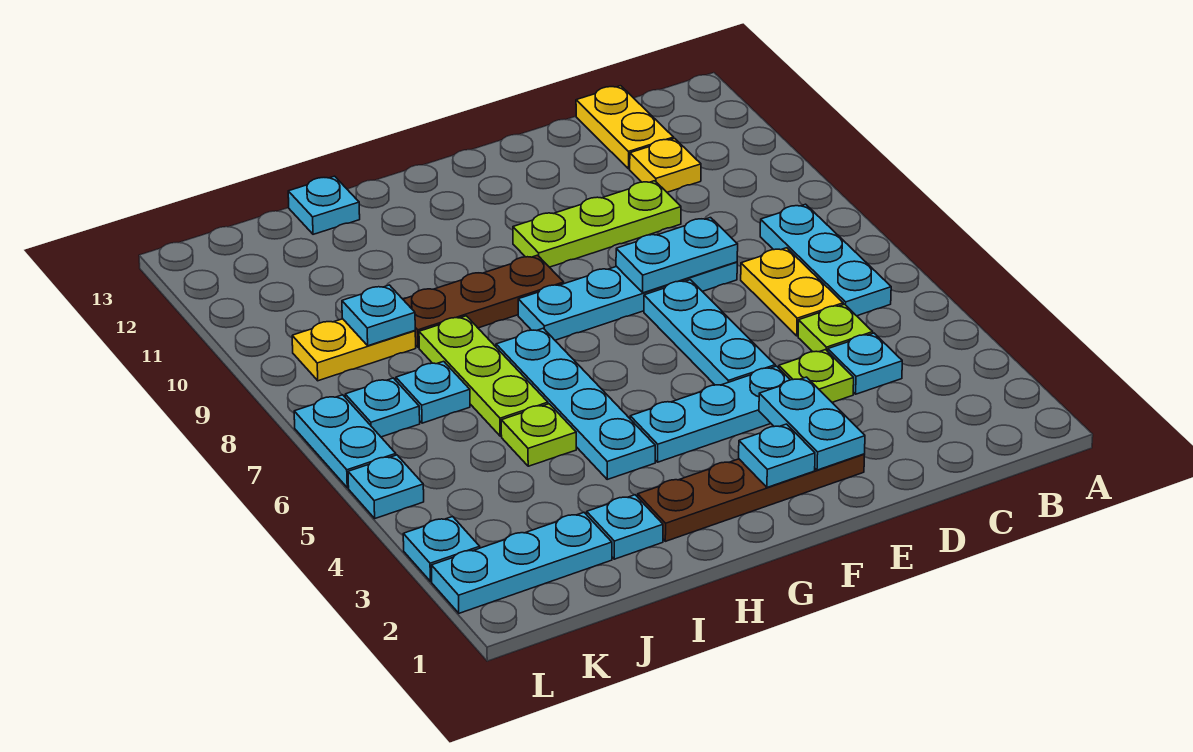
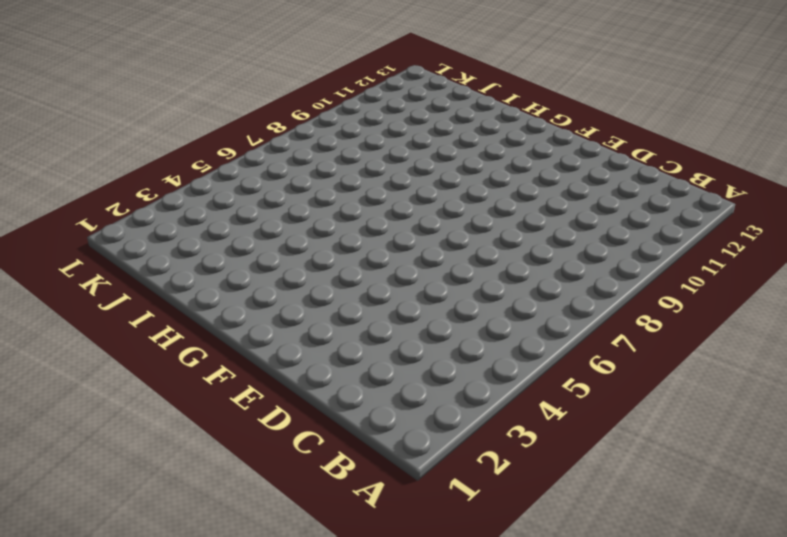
none -> cyan plate B6:B8 level 1
none -> cyan plate C4 level 1
none -> lime plate C5 level 1

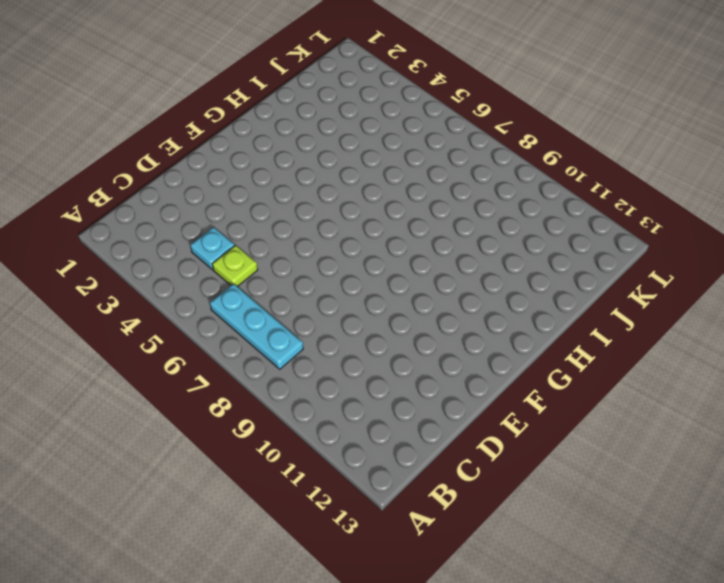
none -> yellow plate C6:C7 level 1
none -> yellow plate C11 level 1
none -> yellow plate C12:C13 level 1

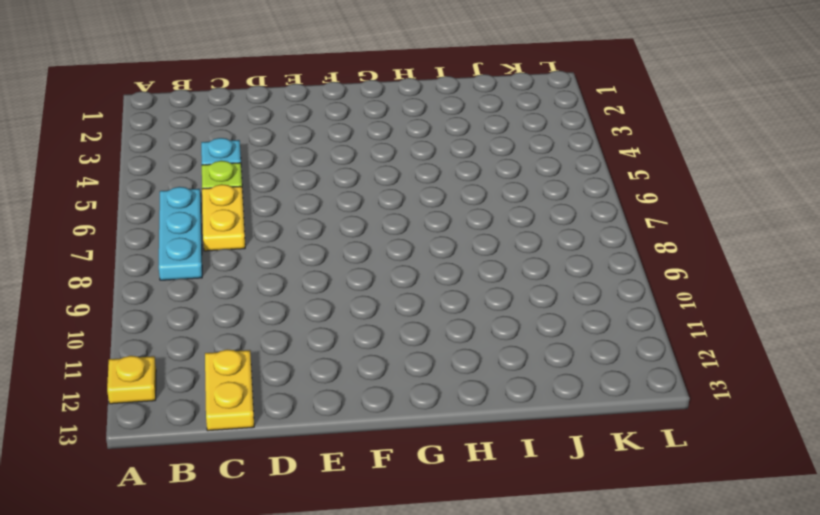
yellow plate A12 level 1 -> yellow plate C11 level 1
none -> lime plate D4 level 1
none -> cyan plate D8:G8 level 1
none -> lime plate D10:F10 level 1

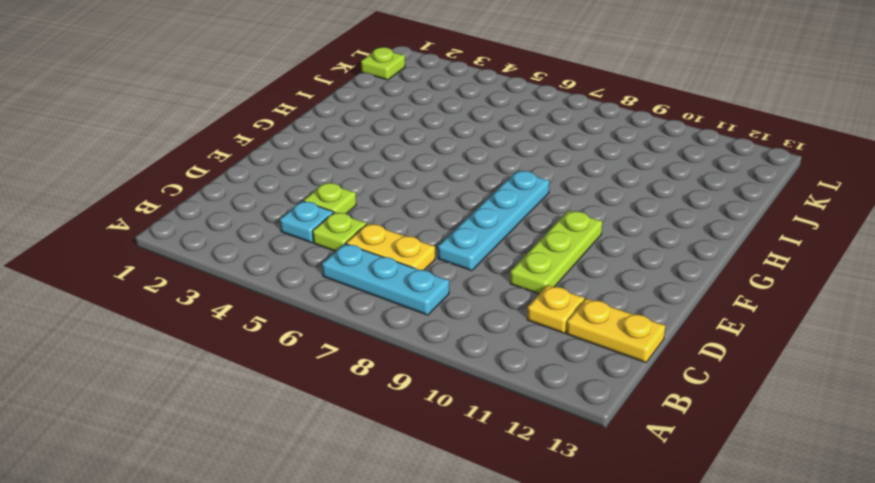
lime plate K1 level 1 -> lime plate I5 level 1
none -> brown plate E2:H2 level 1
none -> cyan plate E4:G4 level 1
none -> cyan plate E5:E7 level 1

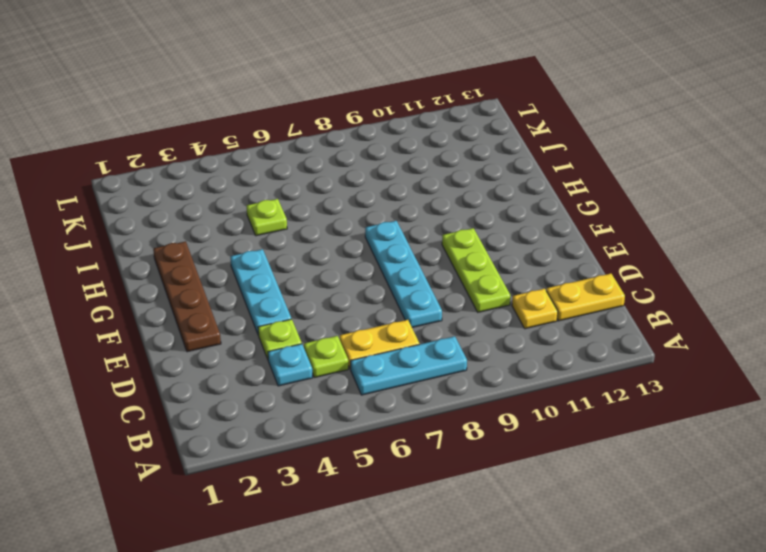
none -> cyan plate E5:E7 level 1
none -> brown plate G9:I9 level 1
none -> cyan plate H4:H7 level 1

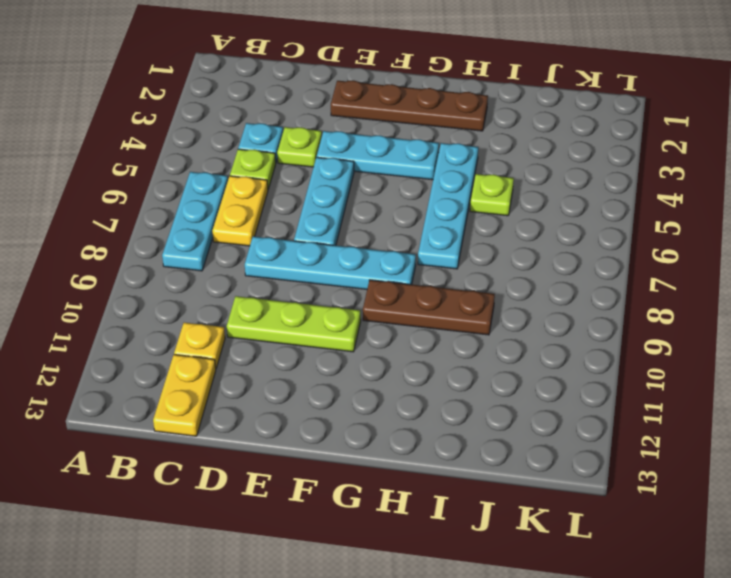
none -> cyan plate I2 level 1
none -> lime plate I6:I8 level 1
none -> cyan plate I13 level 1

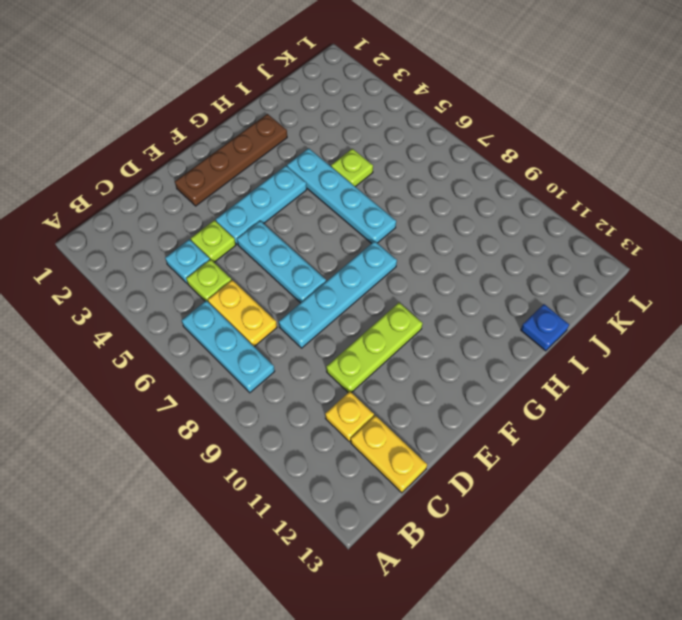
blue plate I13 level 1 -> cyan plate I13 level 1
none -> brown plate G9:I9 level 1
none -> cyan plate I2 level 1
none -> lime plate I6:I8 level 1

